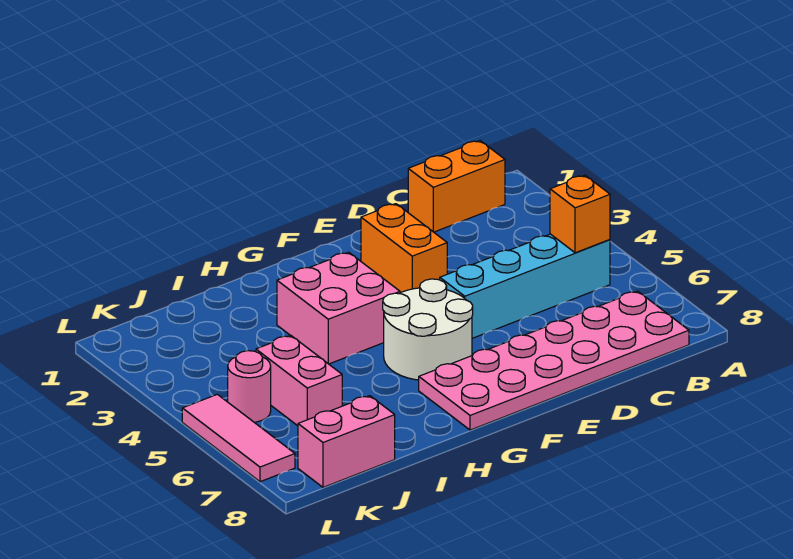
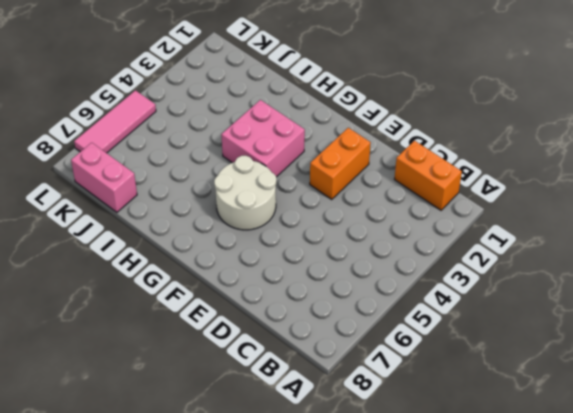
none -> cyan brick B5:E5 level 1
none -> pink plate B7:G8 level 1

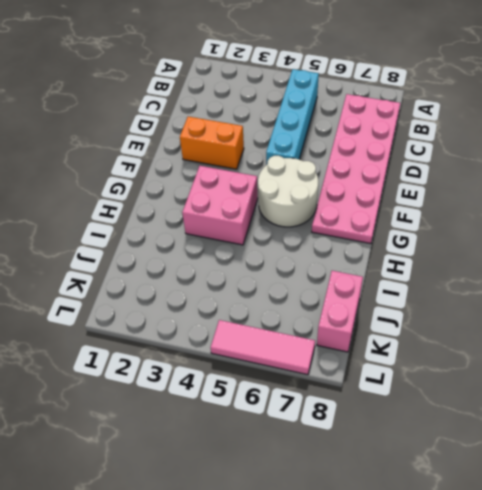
none -> orange brick B1:C1 level 1
none -> pink brick J5:J6 level 1

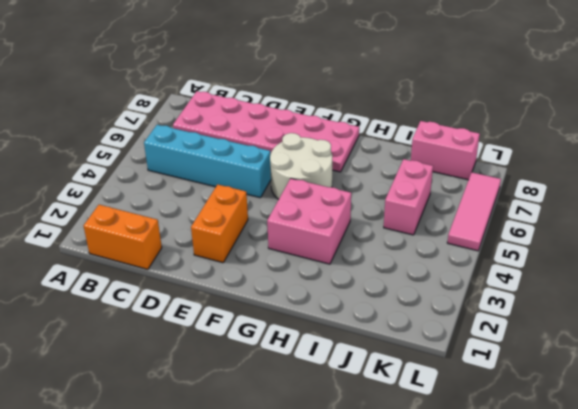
none -> pink round brick K5 level 1
none -> orange brick B5 level 2

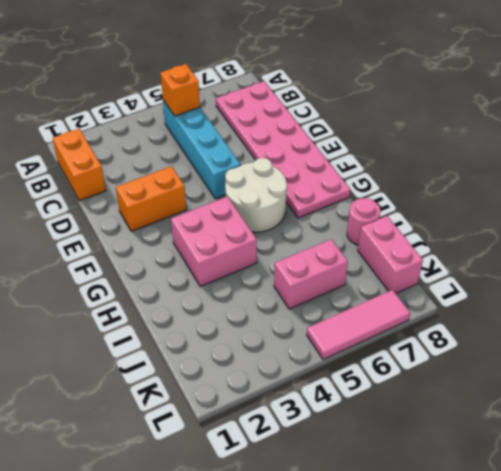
pink round brick I8 level 1 -> pink round brick K5 level 1

